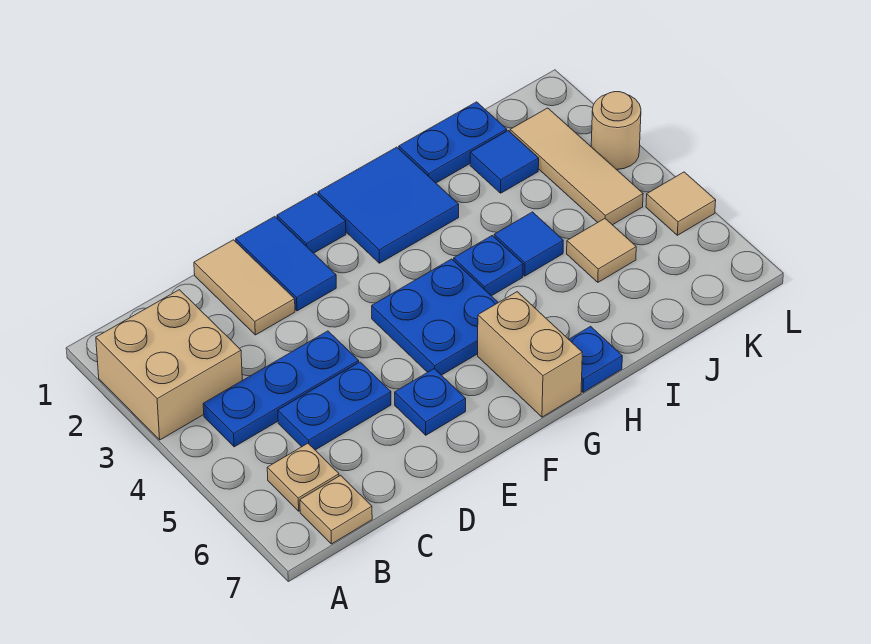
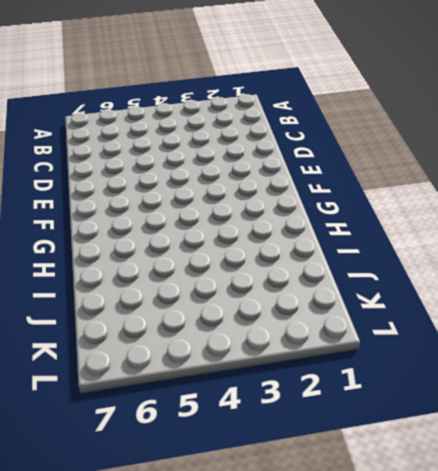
none -> tan brick A2:B3 level 1
none -> blue plate B4:D4 level 1
none -> tan plate B6 level 1

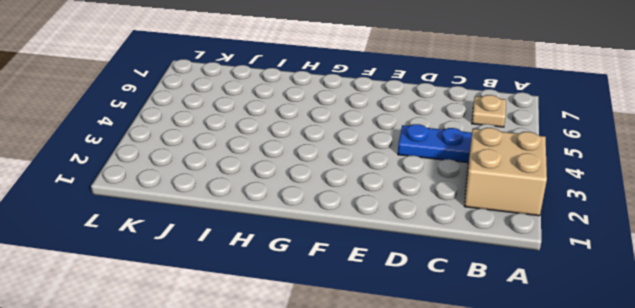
none -> tan plate B7 level 1
none -> blue plate C5:D5 level 1
none -> tan tile D1:D2 level 1

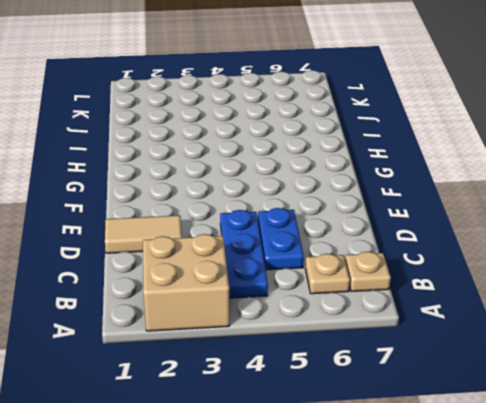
none -> blue tile E1:E2 level 1
none -> blue plate E6 level 1
none -> blue tile F1 level 1

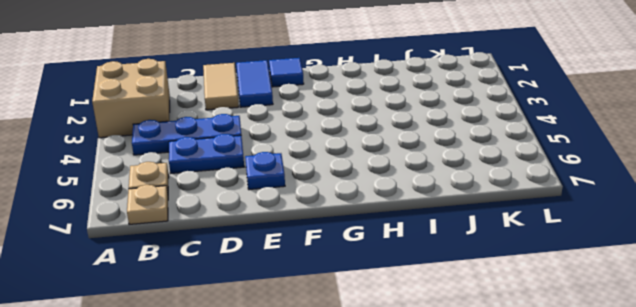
none -> blue plate F4:G5 level 1
none -> blue tile G1:H2 level 1
none -> tan brick G6:G7 level 1

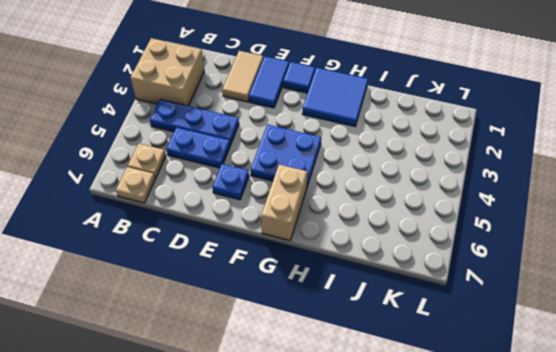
none -> blue plate H4 level 1
none -> blue plate H7 level 1
none -> blue plate I1:J1 level 1

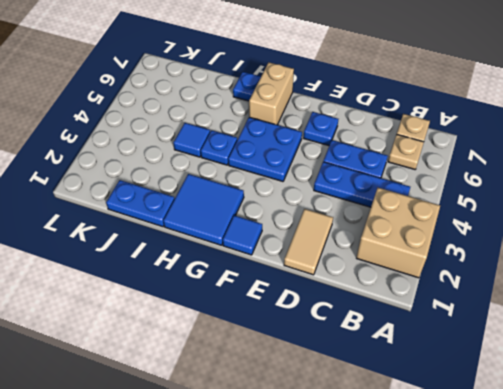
none -> blue tile E1:E2 level 1
none -> blue tile J2 level 1
none -> tan tile J5 level 1

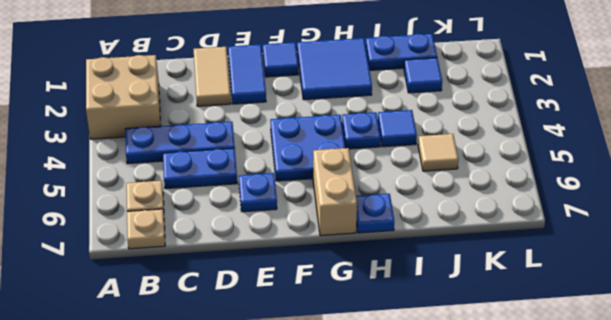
none -> tan tile K2:K4 level 1
none -> tan round brick L3 level 1
none -> tan tile L5 level 1

